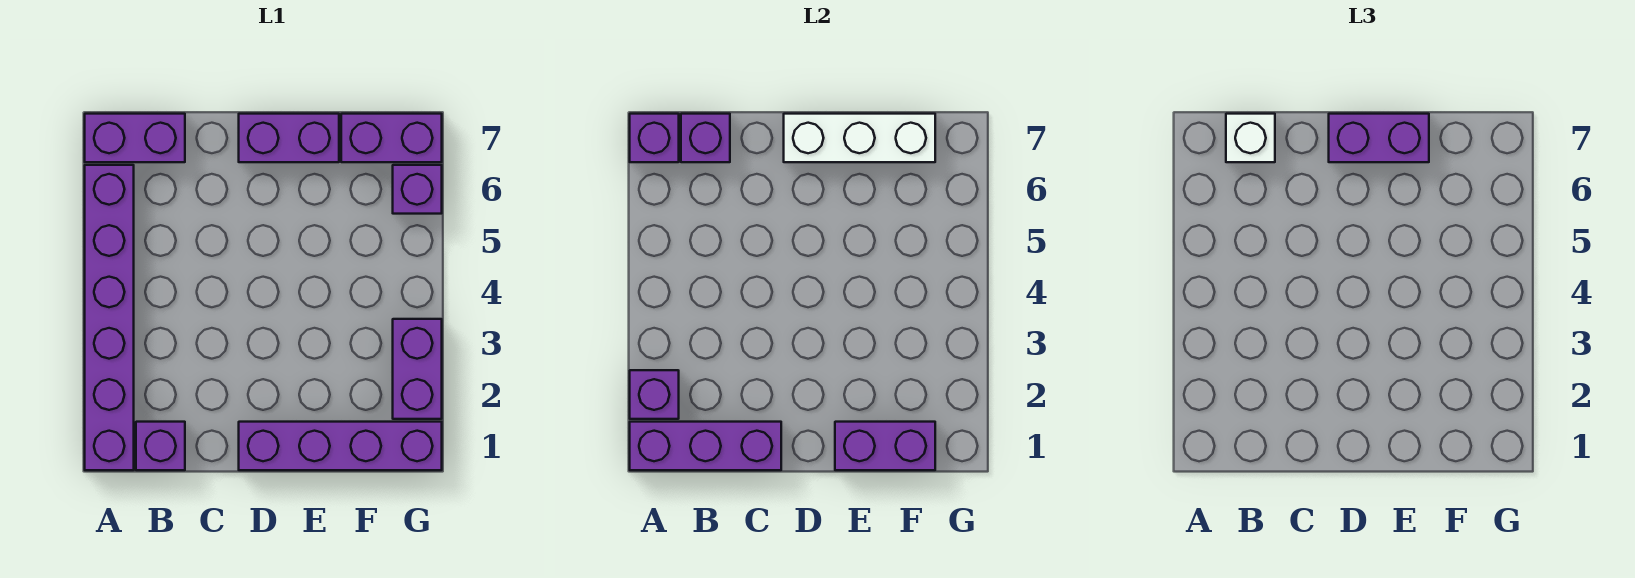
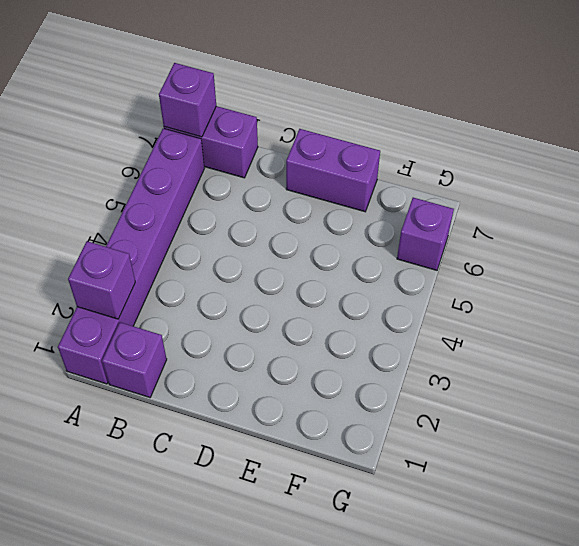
none -> purple brick D1:G1 level 1
none -> purple brick F7:G7 level 1
none -> purple brick G2:G3 level 1

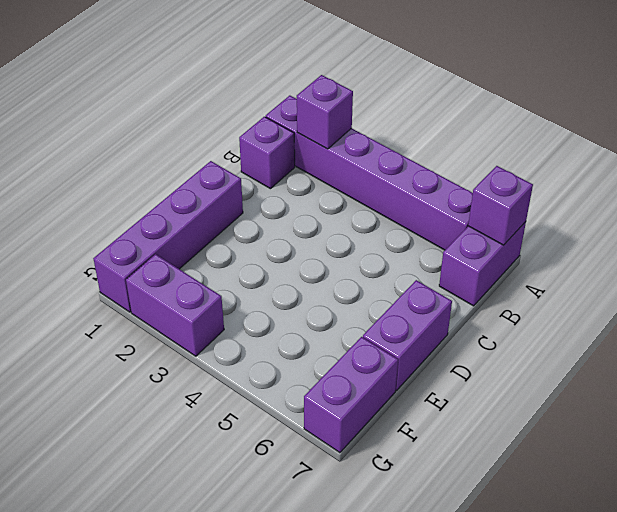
none -> purple brick G6 level 1
none -> purple brick A1:C1 level 2
none -> purple brick B7 level 2

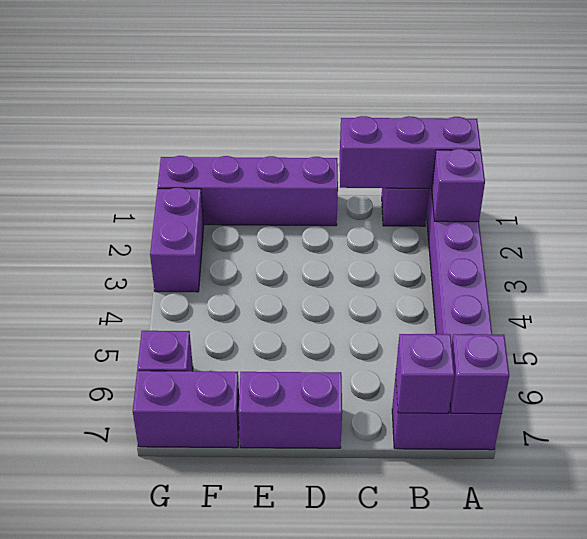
none -> white brick D7:F7 level 2
none -> purple brick E1:F1 level 2
none -> white brick B7 level 3

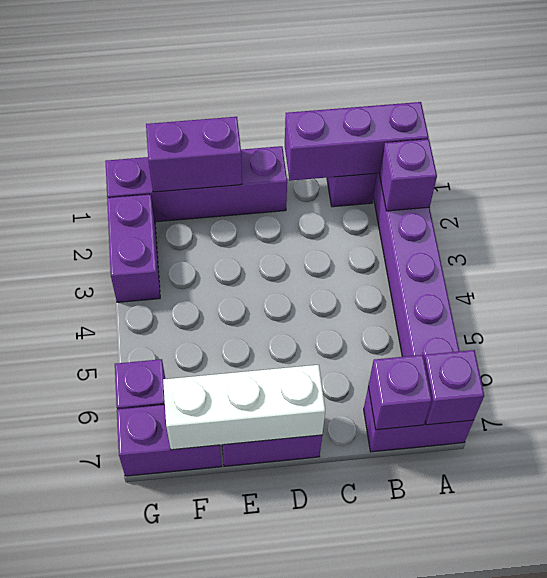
none -> white brick B7 level 3
none -> purple brick D7:E7 level 3

